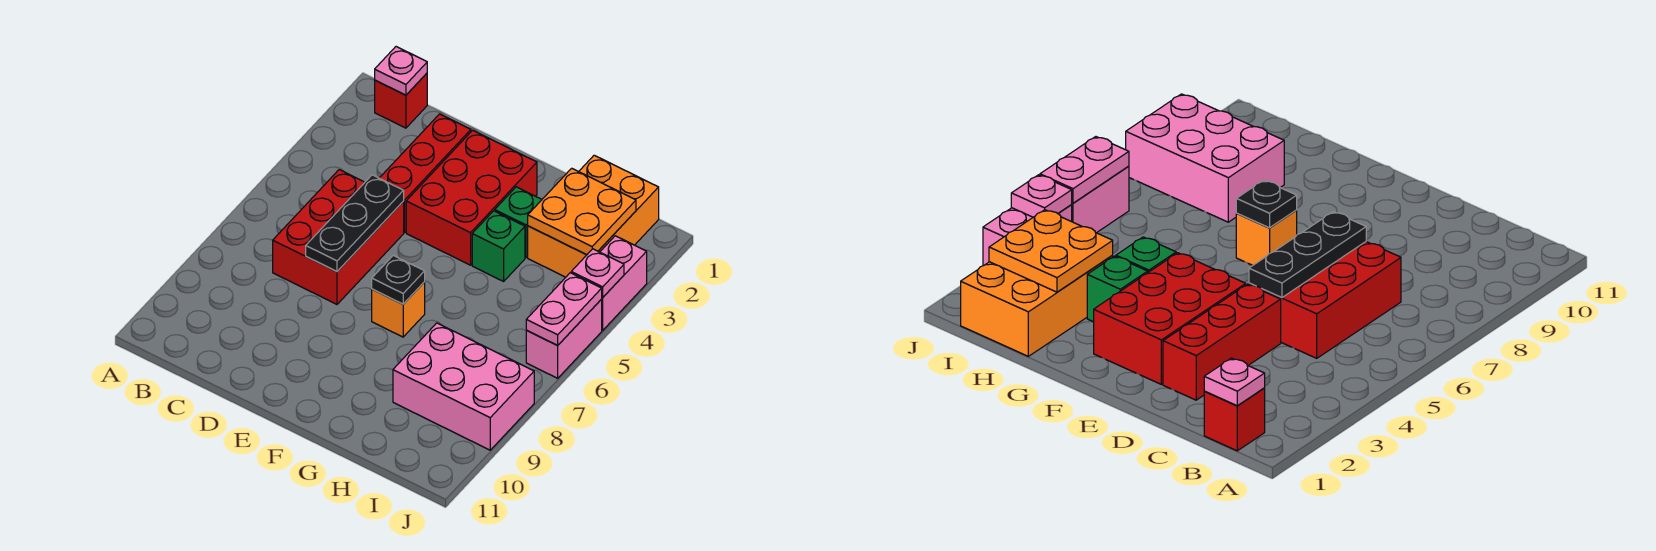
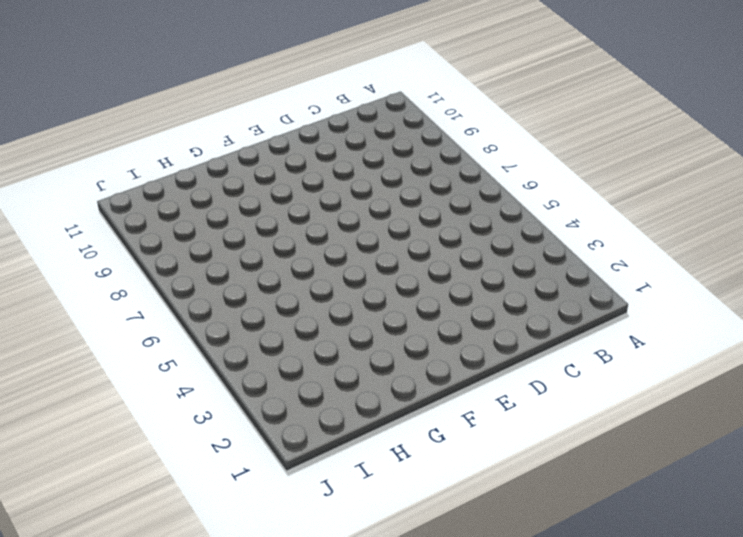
none -> red brick B1 level 1
none -> red brick C5:D7 level 1
none -> red brick D2:D4 level 1

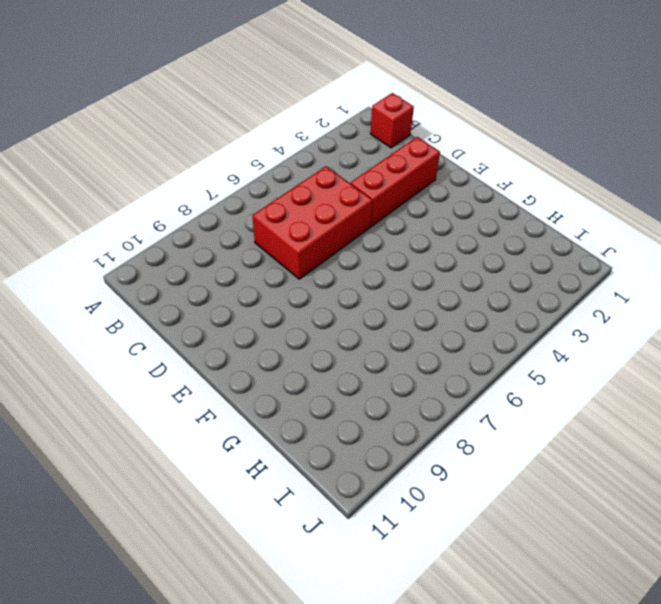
none -> red brick E2:F4 level 1
none -> orange brick F7 level 1
none -> green brick G3 level 1

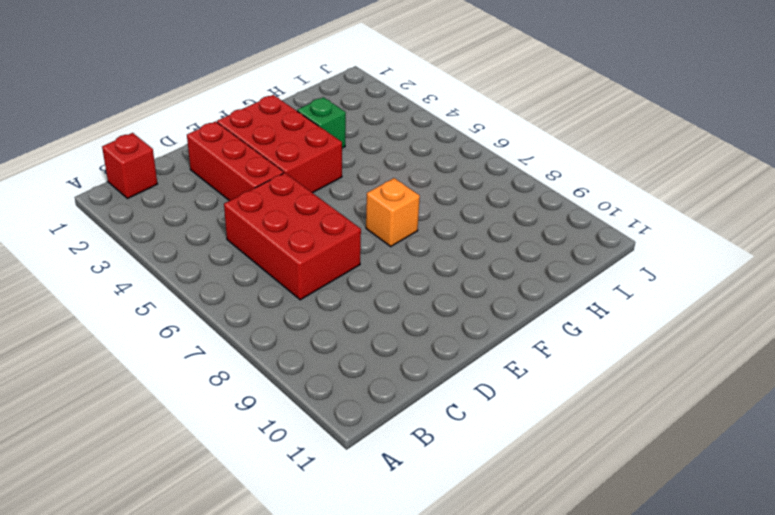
none -> green brick G4 level 1
none -> orange brick H1:I3 level 1
none -> pink brick H8:J9 level 1

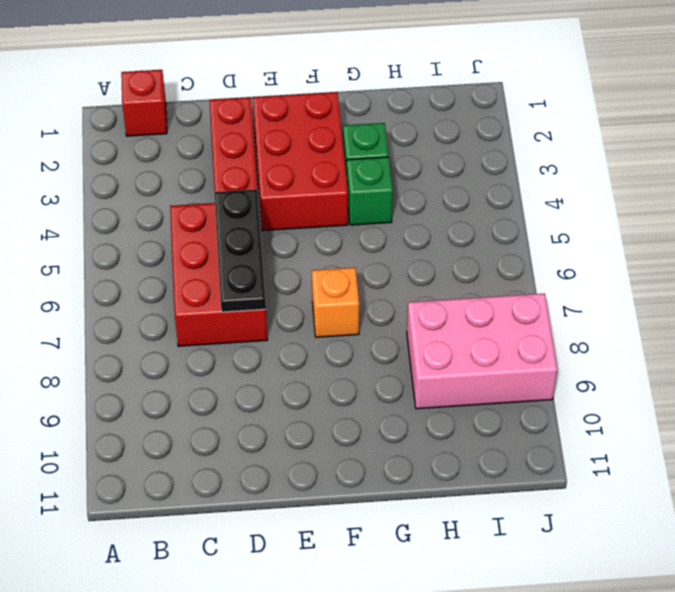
none -> orange brick H1:I3 level 1
none -> pink brick J3:J4 level 1
none -> pink brick J5:J6 level 1

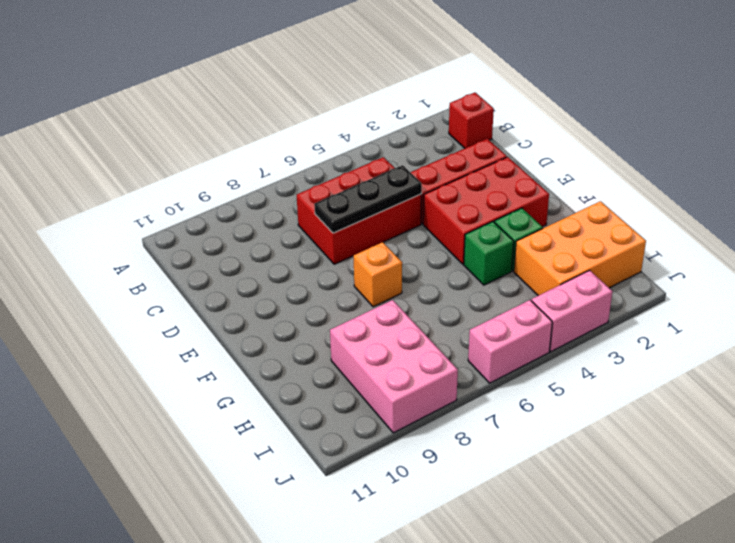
none -> pink plate B1 level 2
none -> black plate F7 level 2
none -> orange plate H2:I3 level 2

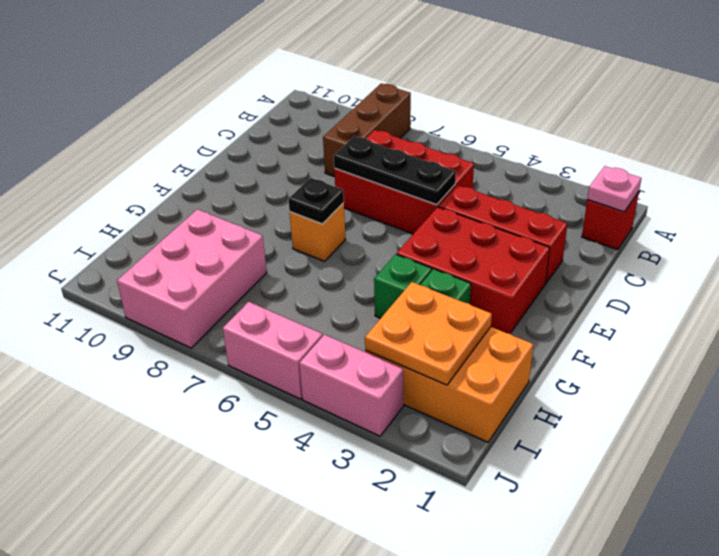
brown brick A8:C8 level 1 -> none
none -> pink plate J4 level 2
none -> pink plate J5:J6 level 2

